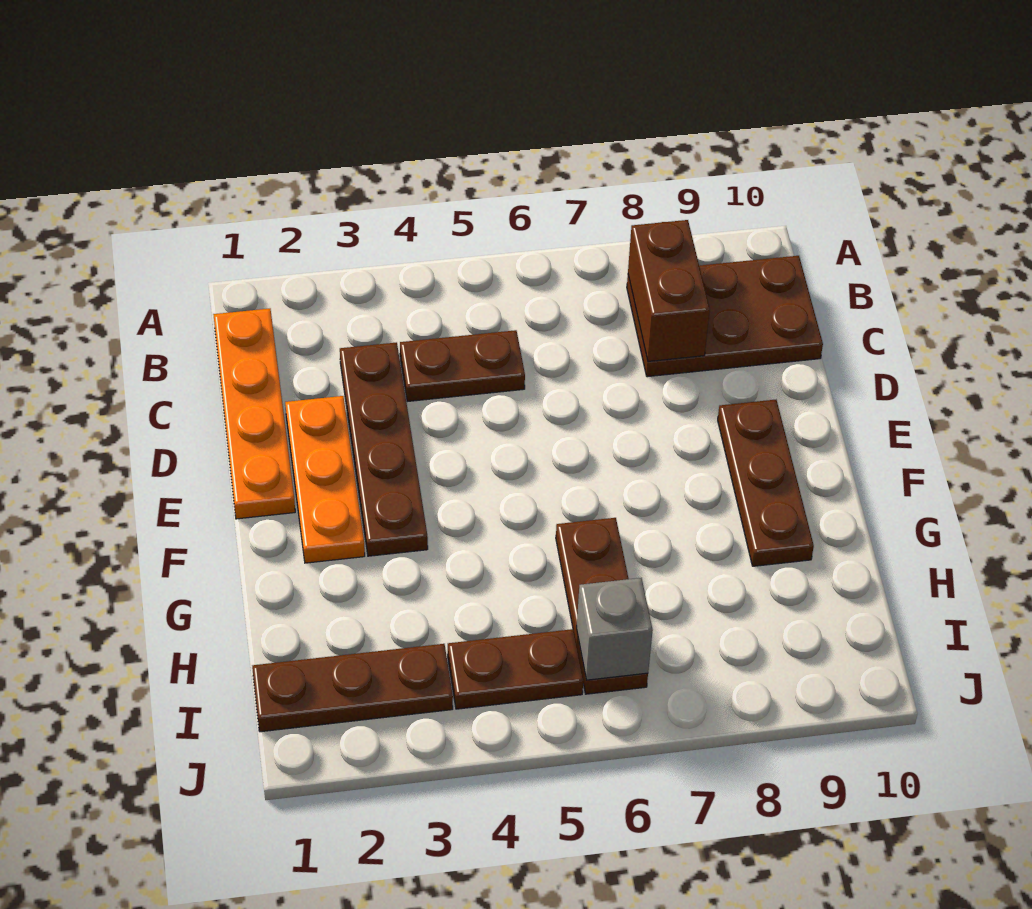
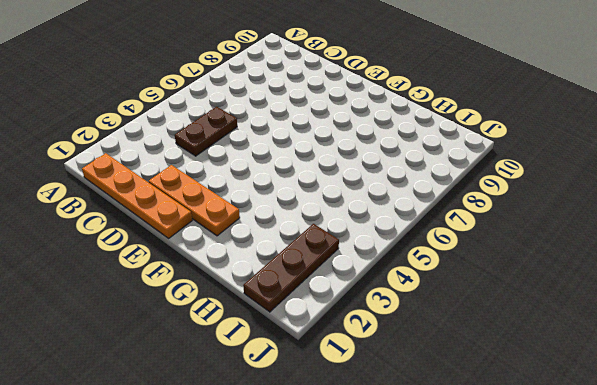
none -> brown plate B8:C10 level 1
none -> brown plate C3:F3 level 1

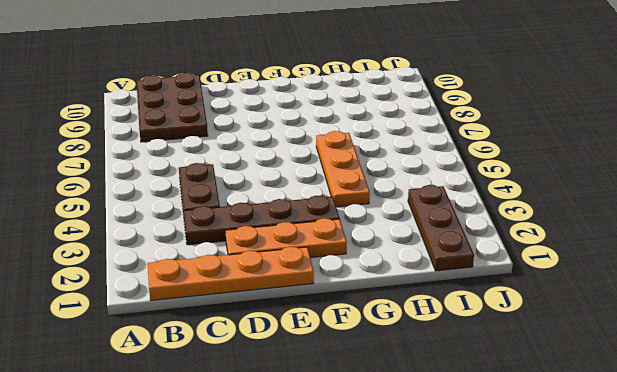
orange plate G4:G6 level 1 -> brown plate G6:I6 level 1
none -> brown plate E9:G9 level 1
none -> brown plate I4:I5 level 1

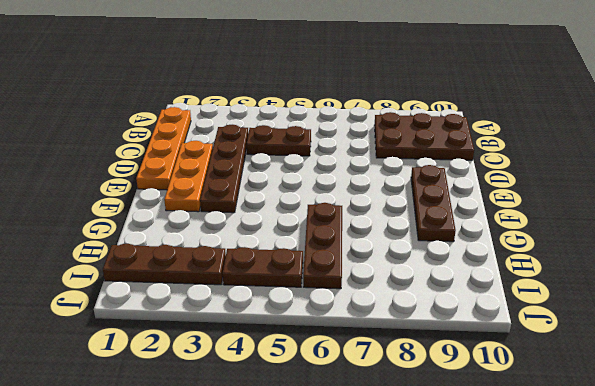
none -> brown brick B8:C8 level 2
none -> grey brick I6 level 2

